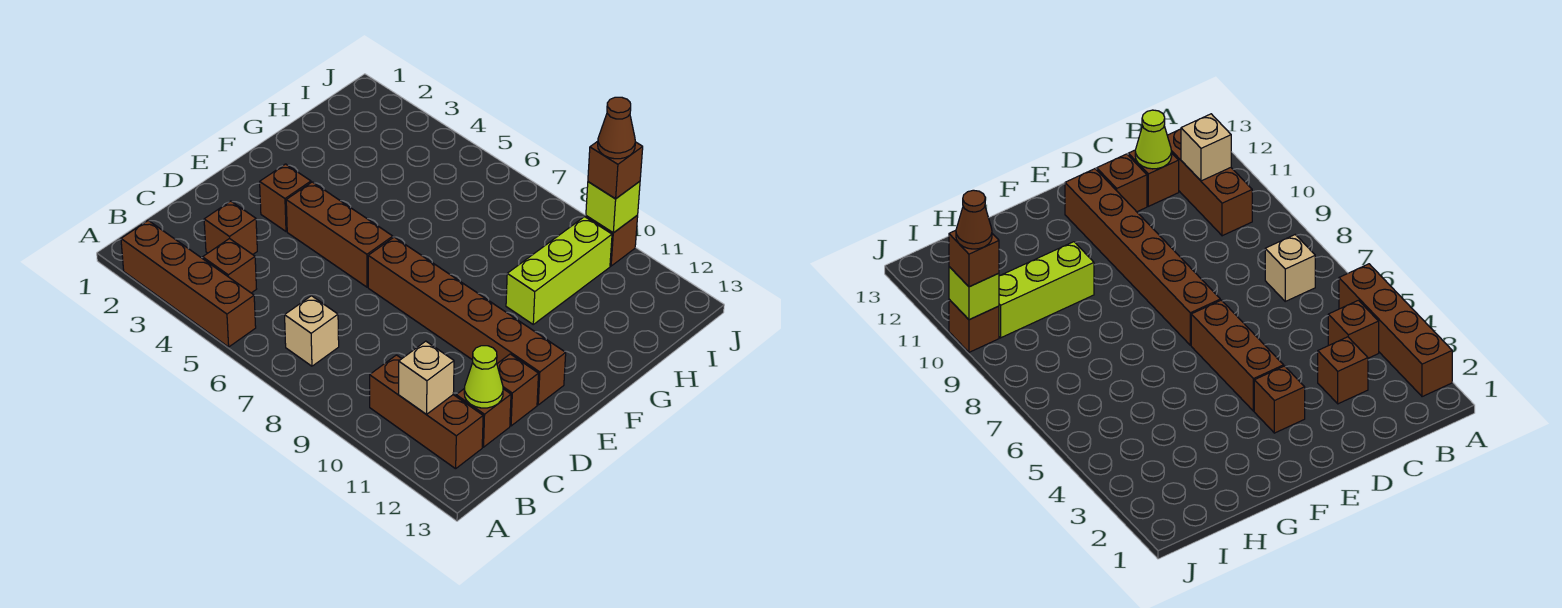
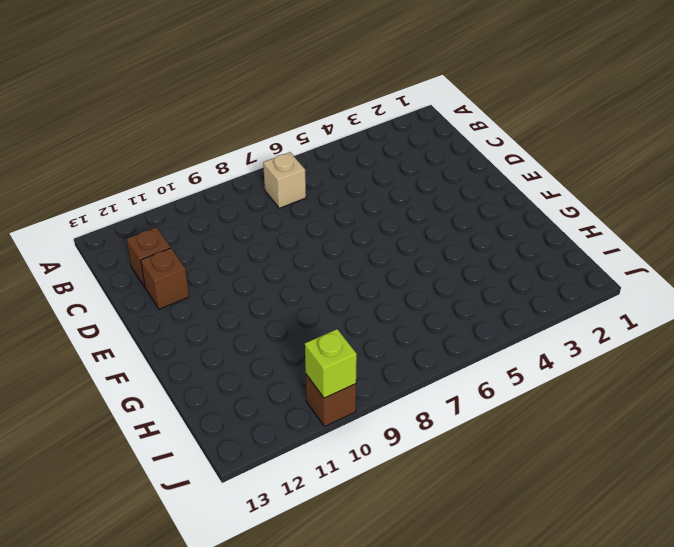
none -> brown brick A2:A5 level 1
none -> brown brick B4 level 1
none -> brown brick B10:B12 level 1

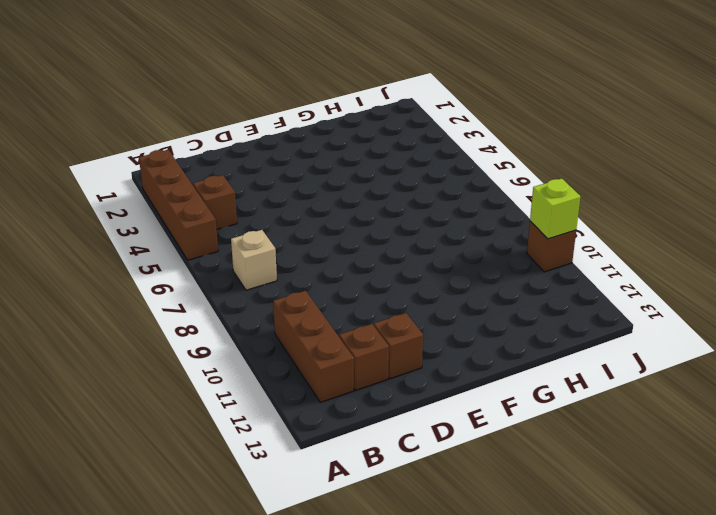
none -> brown brick C3 level 1
none -> brown brick E3 level 1
none -> brown brick E4:E6 level 1

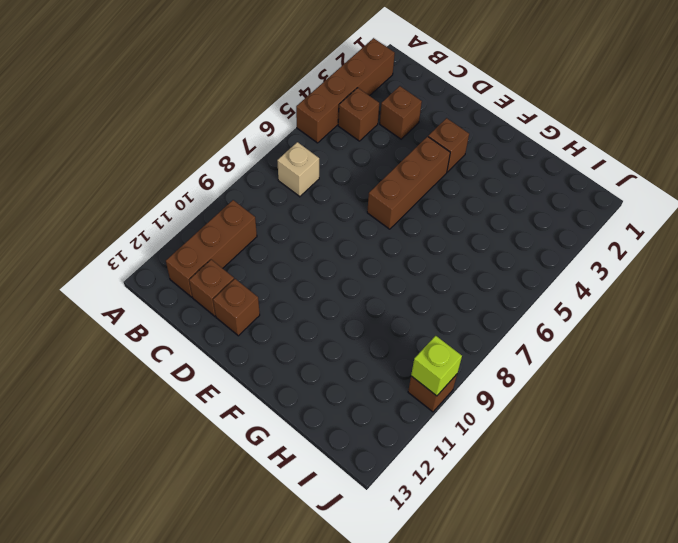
none -> brown brick E7:E12 level 1
none -> lime brick G10:I10 level 1
none -> tan brick B11 level 2

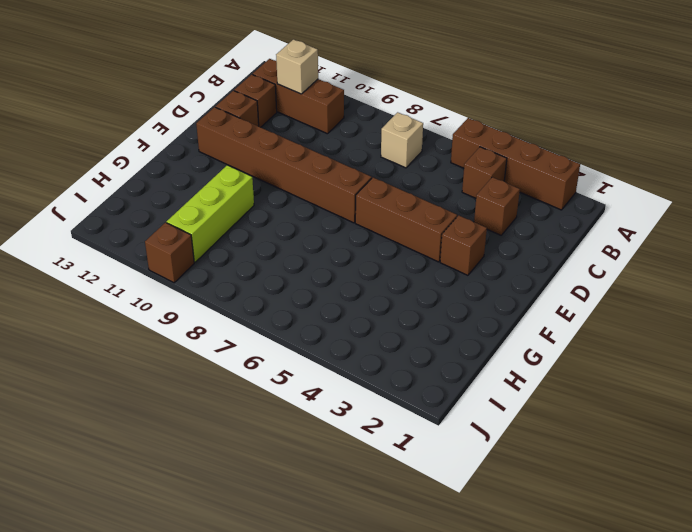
none -> lime cone C12 level 2
none -> lime brick J10 level 2
none -> brown brick J10 level 3

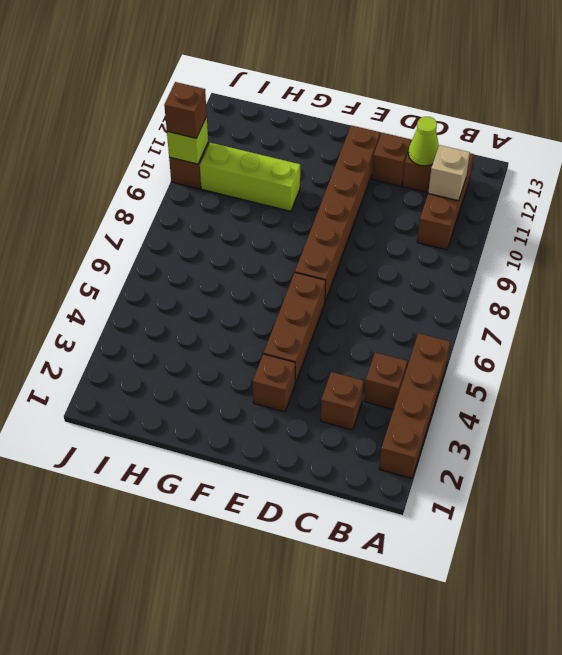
none -> tan brick B7 level 1
none -> brown cone J10 level 4

